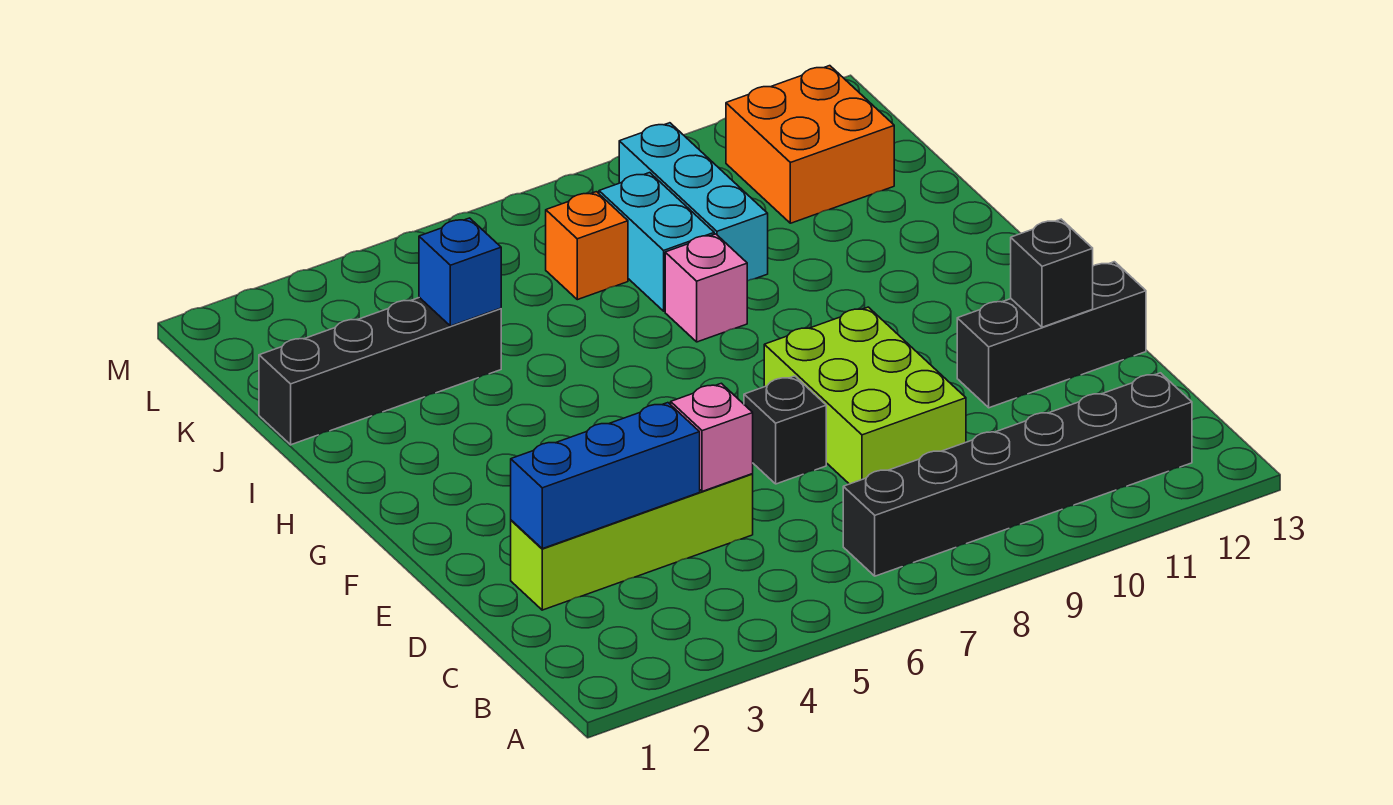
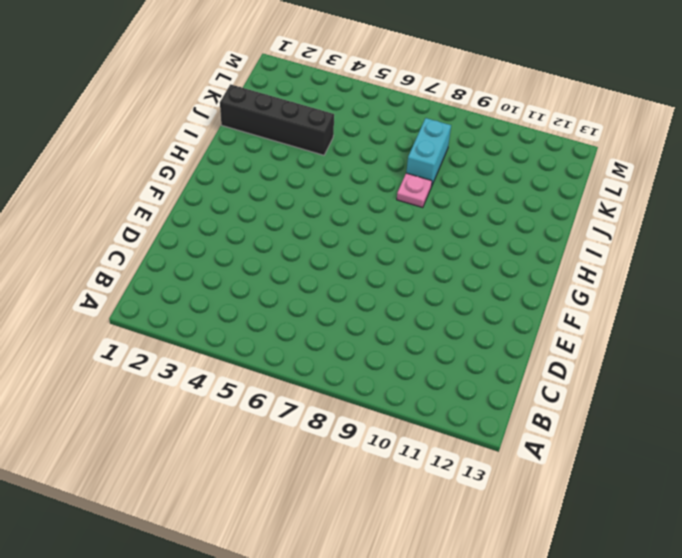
pink plate I8 level 1 -> pink brick I8 level 1
none -> black brick B7:B12 level 1
none -> lime brick D2:D5 level 1
none -> lime brick D8:F9 level 1

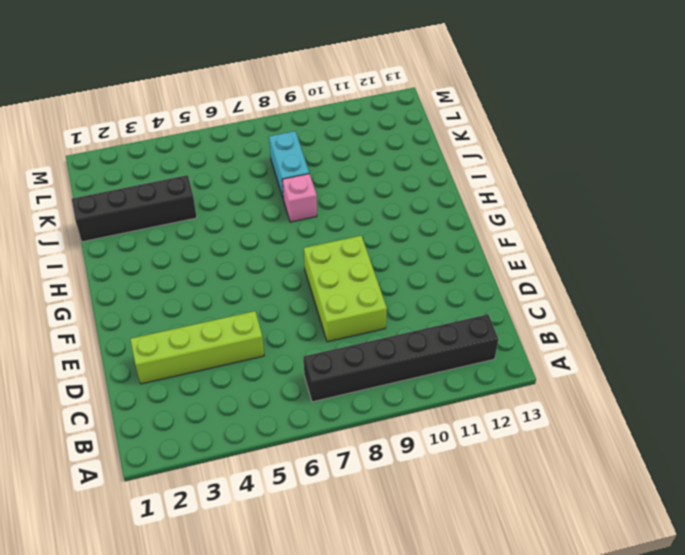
none -> black brick E7 level 1
none -> black brick E11:E13 level 1
none -> cyan brick J9:L9 level 1

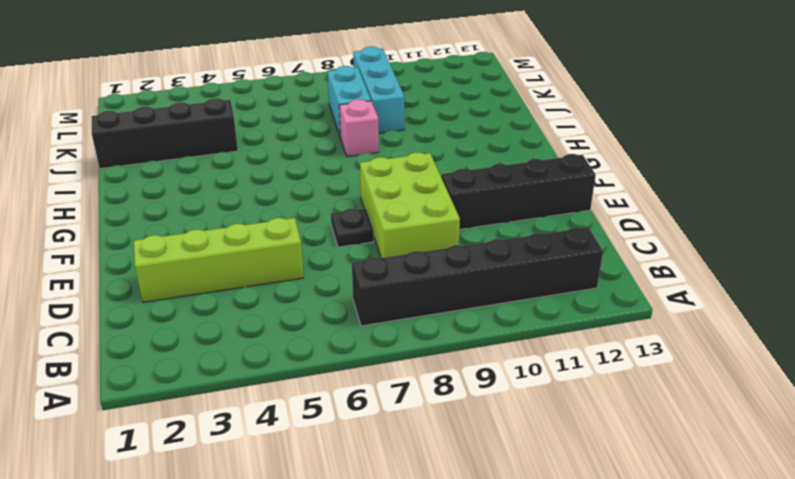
black plate E7 level 1 -> black brick E7 level 1
black brick E10:E13 level 1 -> black brick E11:E13 level 1
none -> orange brick K7 level 1
none -> orange brick K11:L12 level 1
none -> blue brick D2:D4 level 2

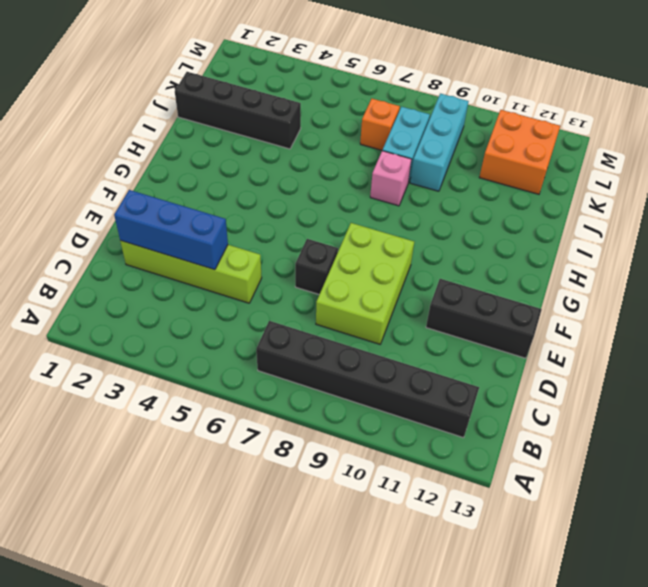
none -> pink brick D5 level 2
none -> black brick E12 level 2
none -> blue brick J4 level 2

